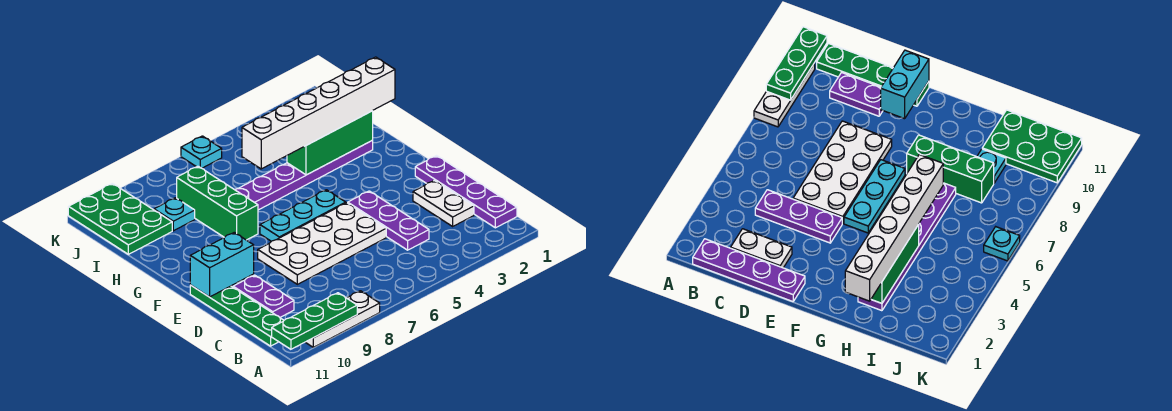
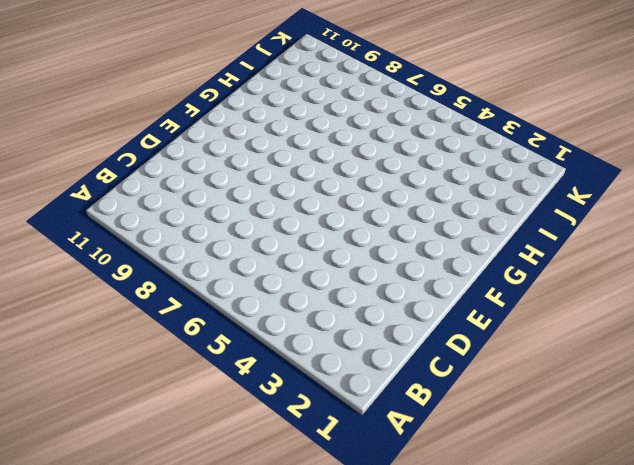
none -> white plate A8:A10 level 1
none -> purple plate B1:E1 level 1
none -> green plate B11:E11 level 1

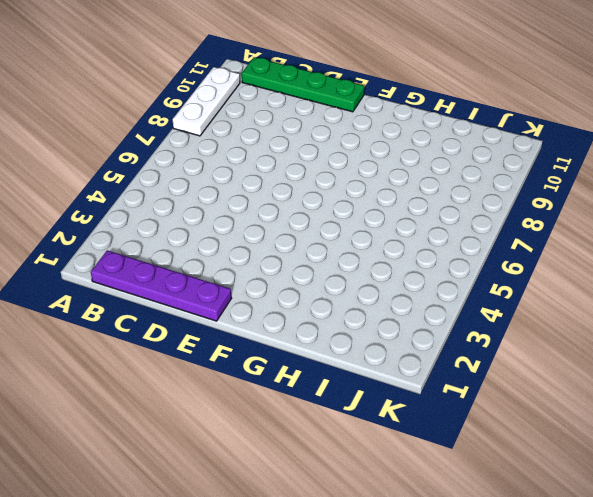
none -> white plate C2:D2 level 1
none -> purple plate C4:E4 level 1
none -> purple plate C10:D10 level 1

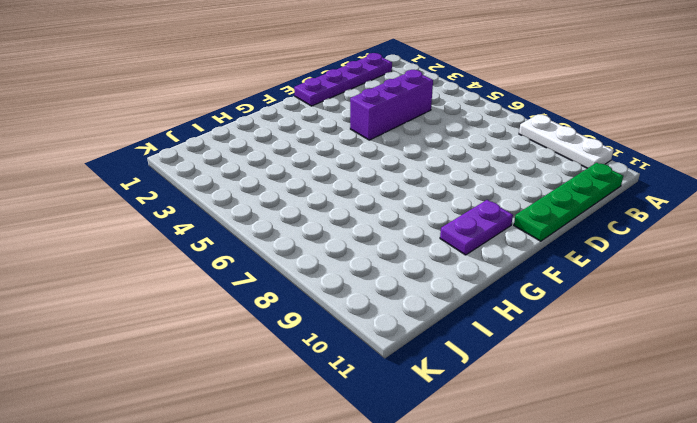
purple brick C4:E4 level 1 -> purple plate C4:E4 level 1
purple plate F10:G10 level 1 -> purple plate C10:D10 level 1
none -> white plate C2:D2 level 1
none -> white plate D5:E8 level 1
none -> cyan plate F5:F7 level 1

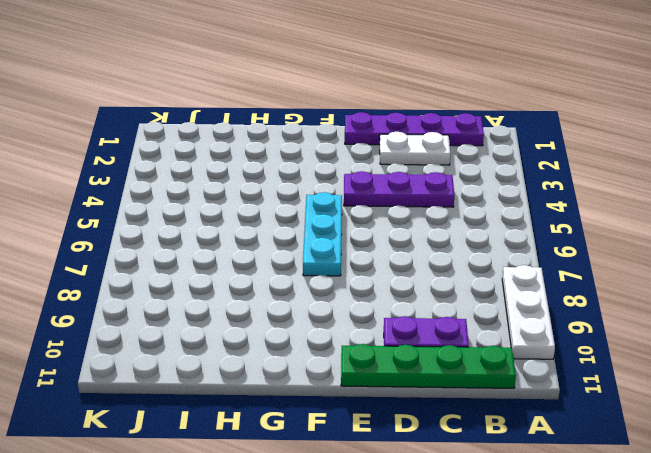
none -> white plate D5:E8 level 1
none -> green brick G8:I8 level 1
none -> purple plate H2:H7 level 1

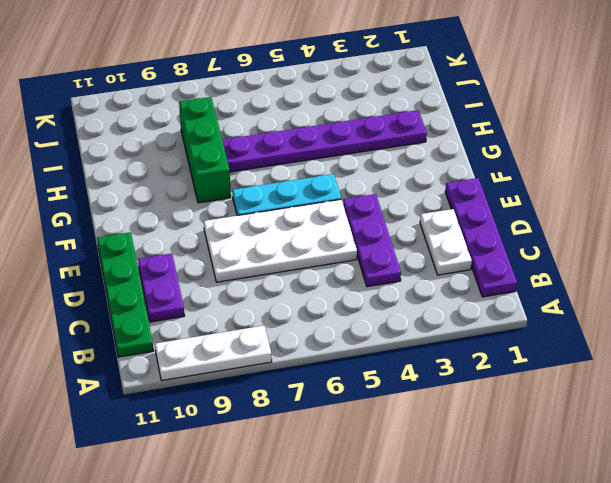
none -> cyan plate I9 level 1
none -> green plate I10:K11 level 1
none -> cyan plate K6 level 1

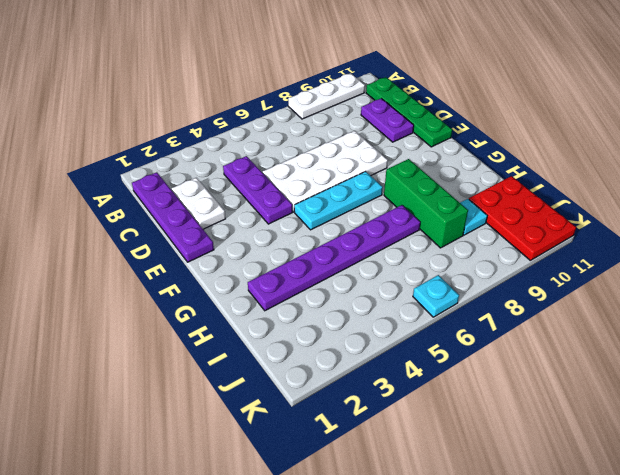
red plate I10:K11 level 1 -> green plate I10:K11 level 1
none -> green plate A9:A11 level 2
none -> cyan brick E10:E11 level 2
none -> green brick H2:H4 level 2

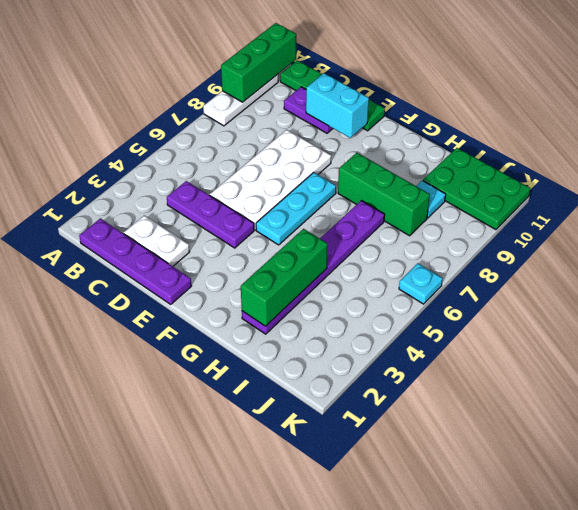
green brick A9:A11 level 2 -> green plate A9:A11 level 2
cyan brick D10:E10 level 2 -> cyan brick E10:E11 level 2
none -> white brick H1:H6 level 3

